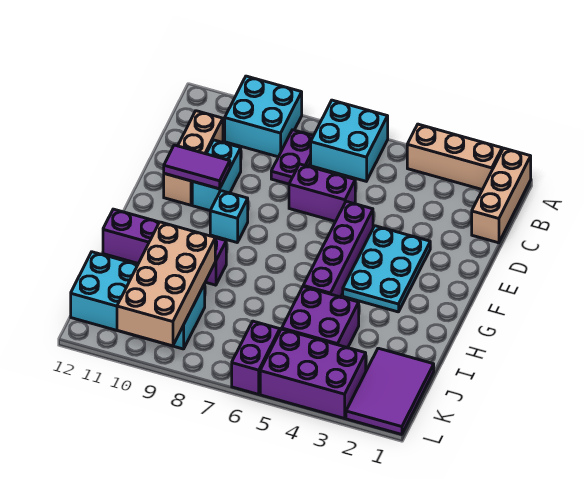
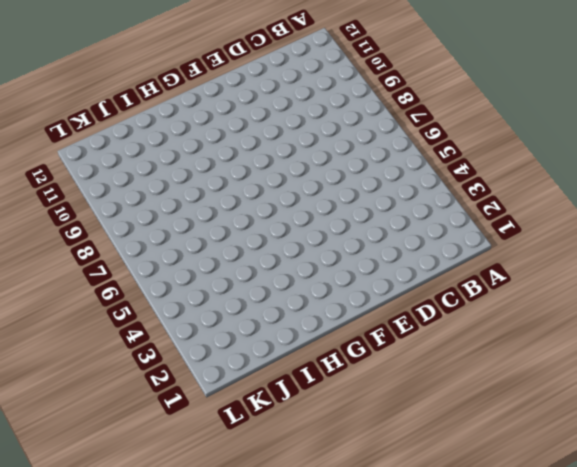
none -> tan brick A1:C1 level 1
none -> tan brick A2:A4 level 1
none -> cyan brick A6:B7 level 1

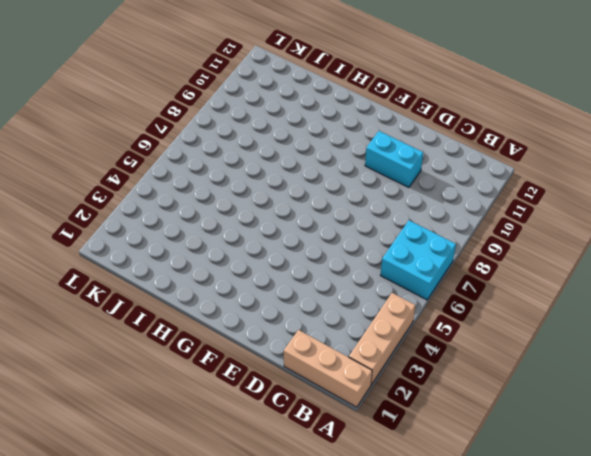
none -> cyan brick A9:B10 level 1
none -> purple plate B8:C8 level 1
none -> tan brick C11:E11 level 1

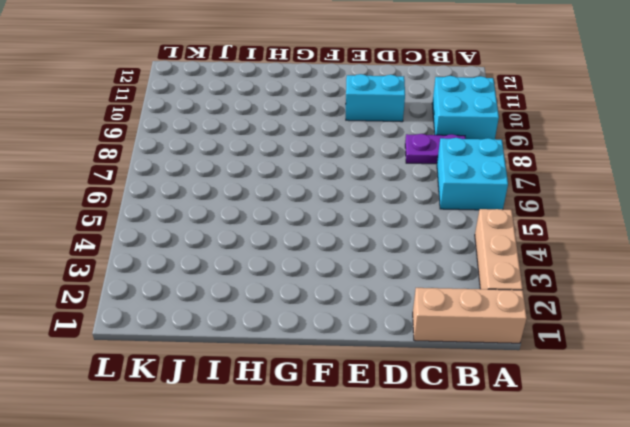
none -> tan brick C11:E11 level 1
none -> purple brick D6:D7 level 1
none -> cyan plate E3:G4 level 1

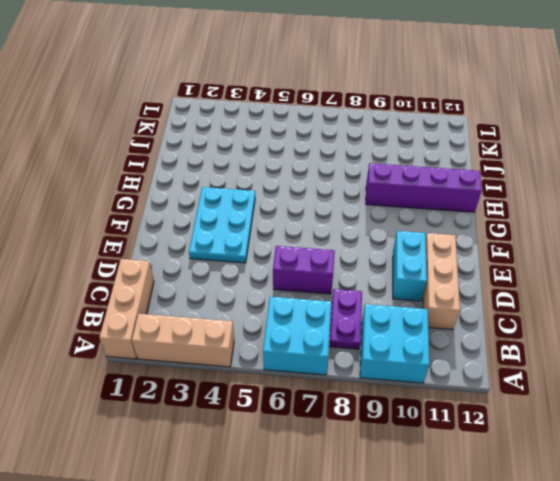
none -> purple brick E5:H5 level 1
none -> cyan brick F9 level 1
none -> purple brick I4:J5 level 1

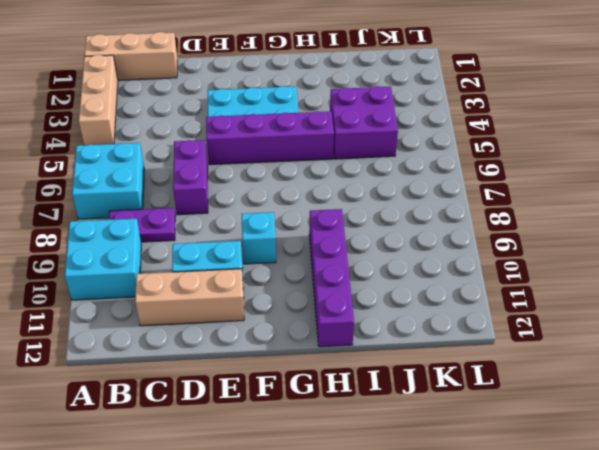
none -> purple tile J1:L2 level 1
none -> cyan brick J9:K12 level 1
none -> purple brick K3:L5 level 1

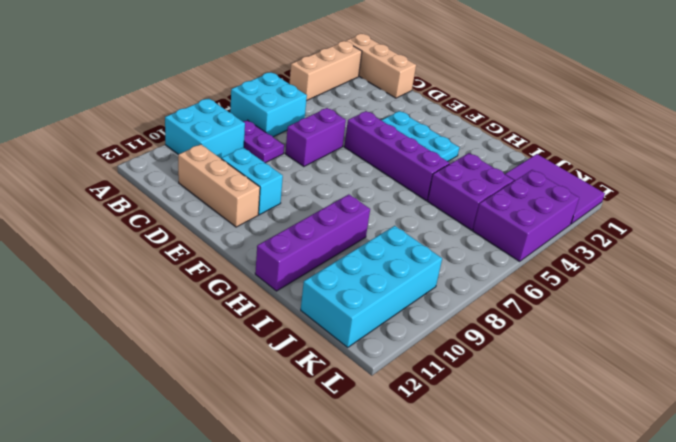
none -> cyan brick F9 level 1
none -> purple brick K6:L6 level 1
none -> purple tile E10:E11 level 2

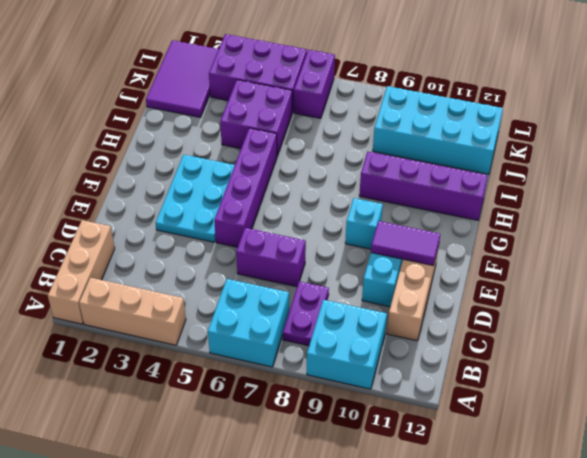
none -> tan brick I9:L10 level 2

